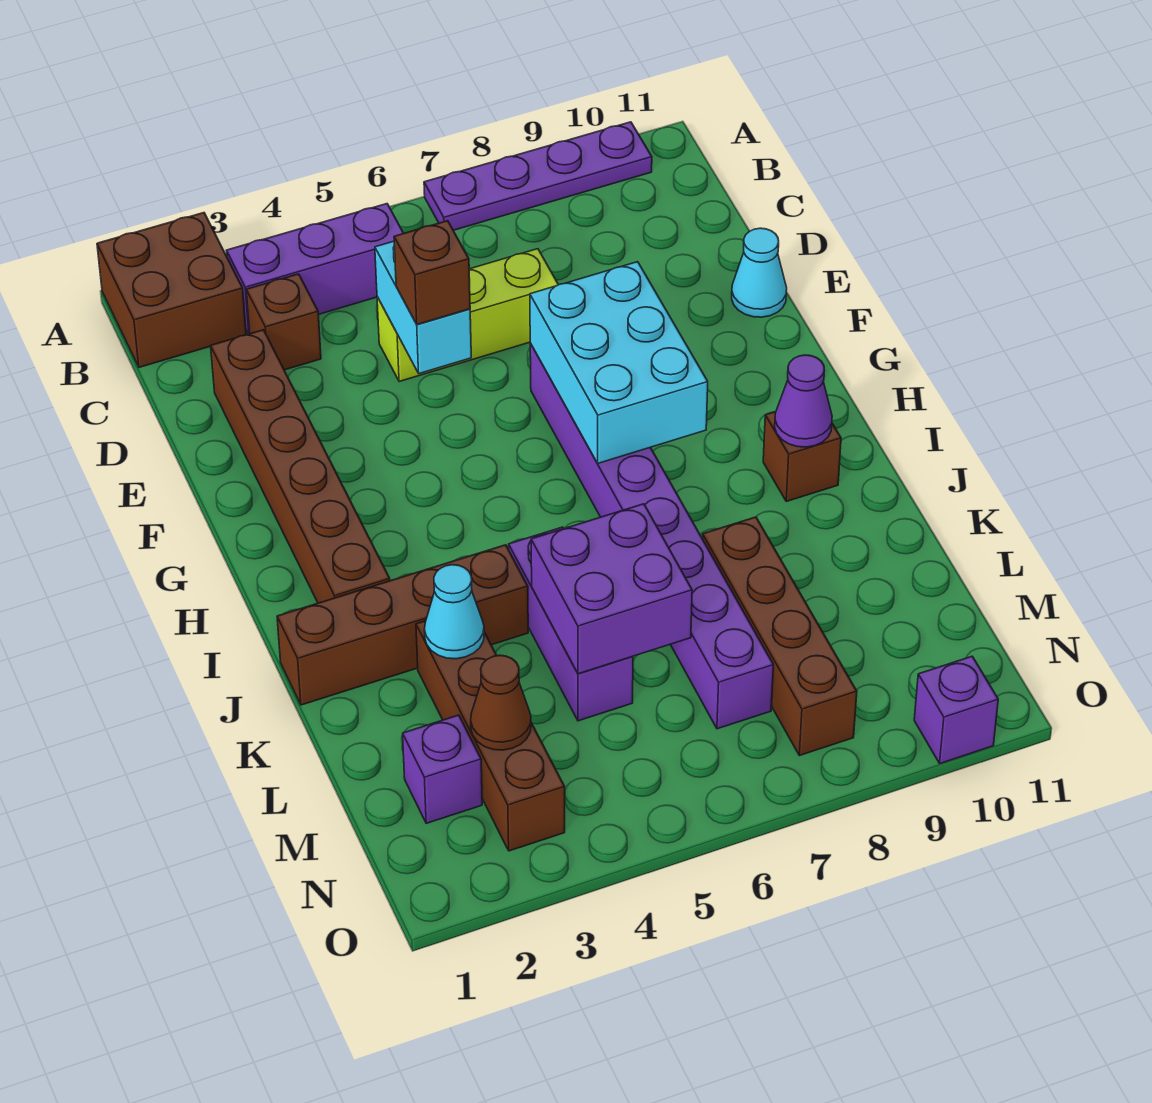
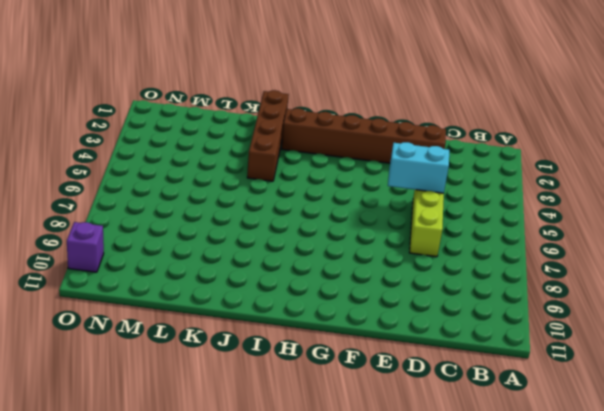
none -> brown brick A1:B2 level 1
none -> purple plate A7:A10 level 1
none -> purple brick B3:B5 level 1

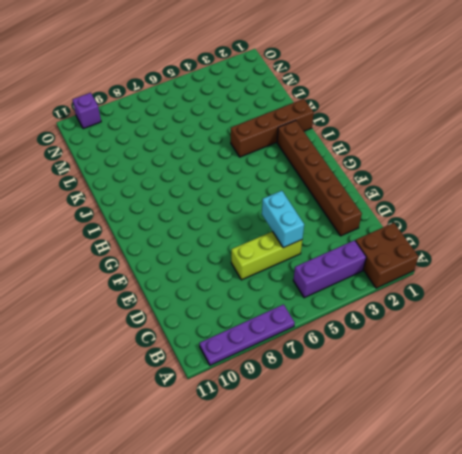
none -> brown brick C3 level 1
none -> cyan cone E11 level 1
none -> purple brick F7:M7 level 1

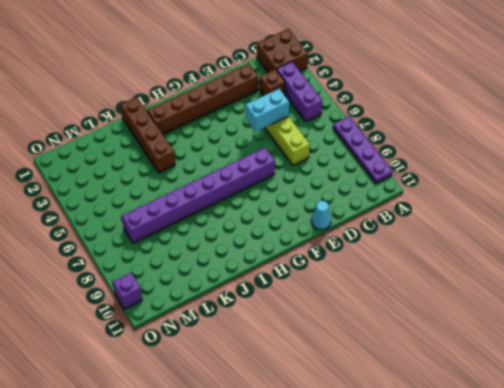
none -> brown brick I10 level 1
none -> purple brick J5:L5 level 1
none -> brown brick K3:N3 level 1

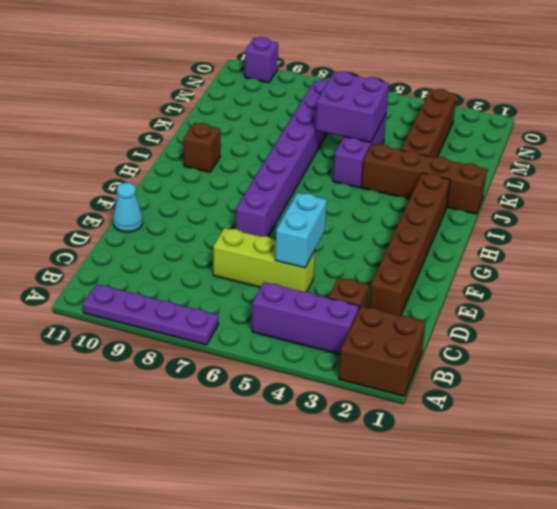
none -> brown brick K8:N8 level 1
none -> purple brick M2 level 1
none -> cyan brick F7:H8 level 2

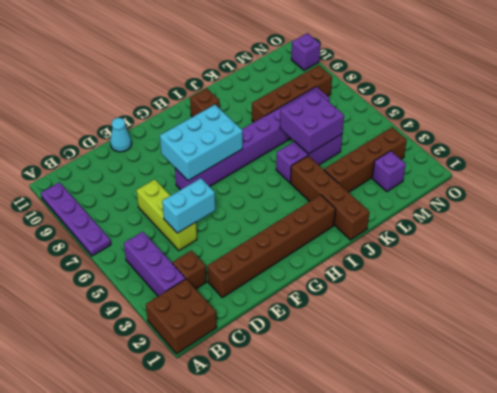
none -> purple cone I10 level 2
none -> cyan cone K3 level 2
none -> brown cone M3 level 2

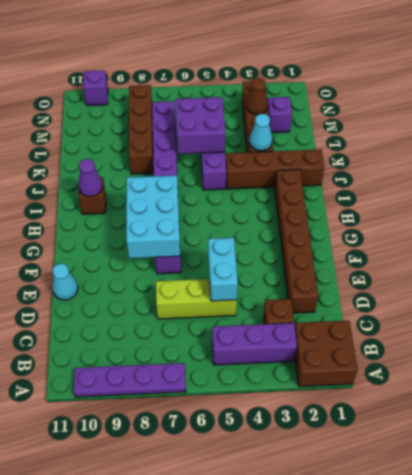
none -> brown brick E5 level 3

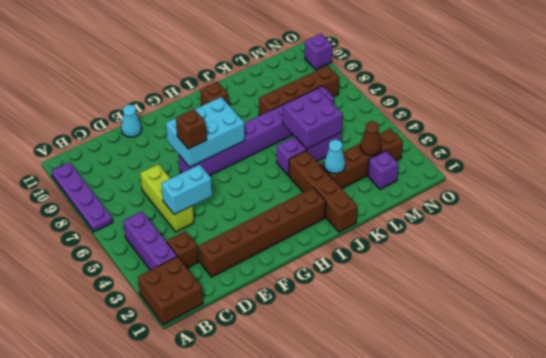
brown brick F7 level 3 -> brown brick E5 level 3
none -> purple cone I10 level 2

